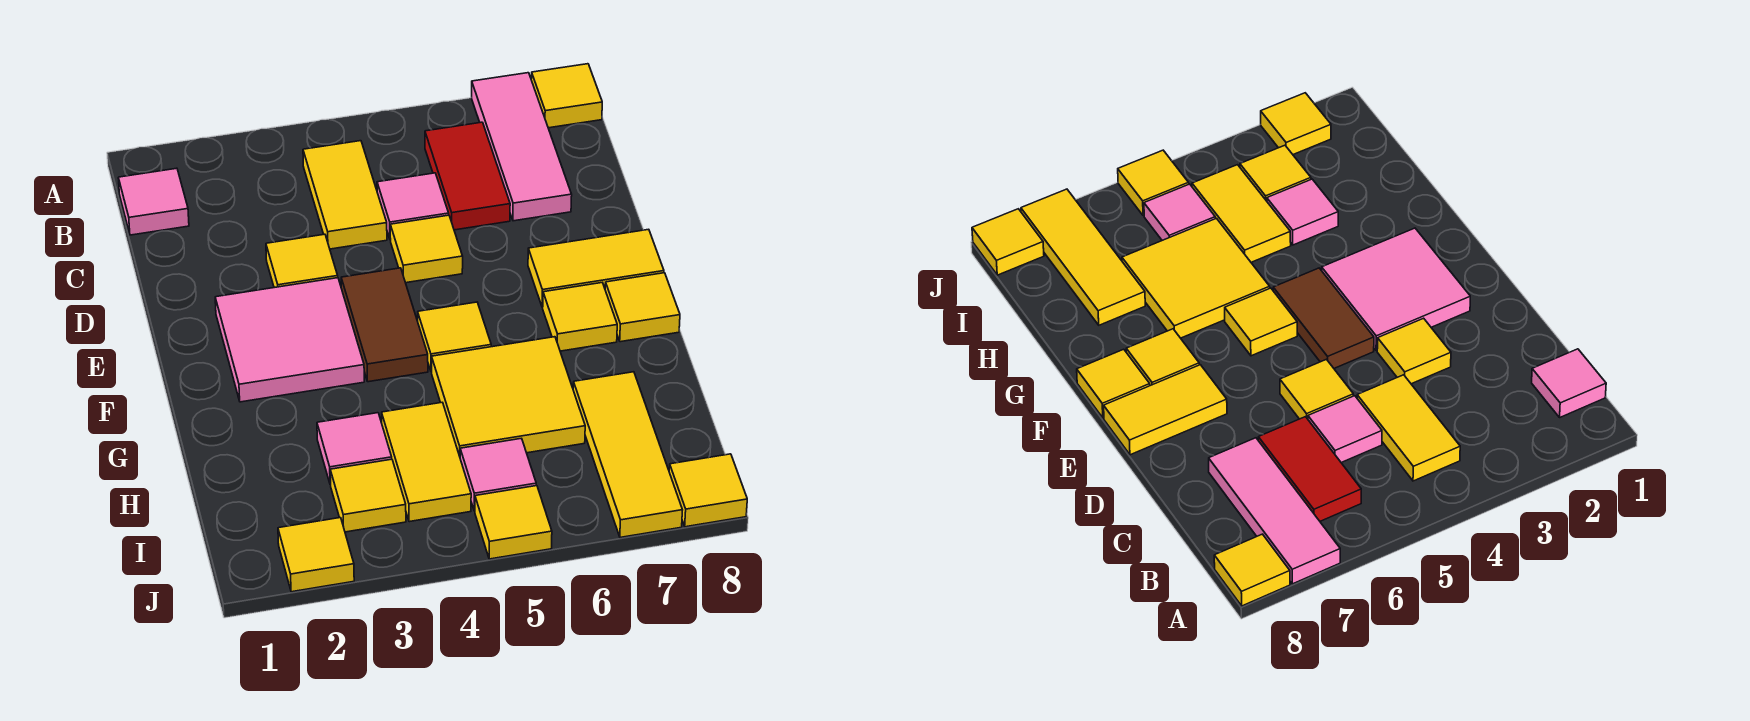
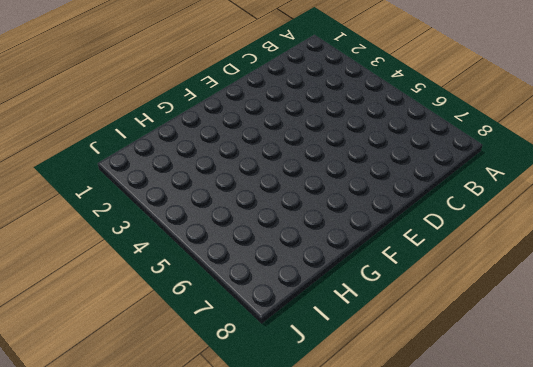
none -> pink tile A7:C7 level 1
none -> yellow tile A8 level 1
none -> pink tile B1 level 1

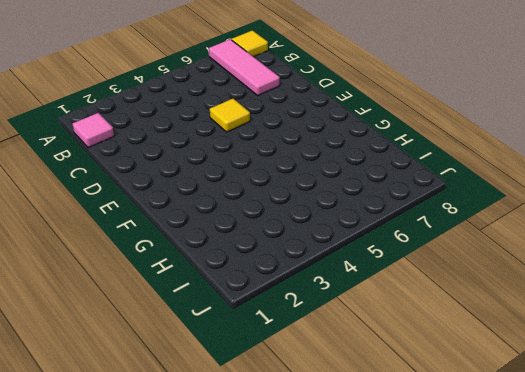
none -> yellow tile B4:C4 level 1
none -> red tile B6:C6 level 1
none -> pink tile C5 level 1

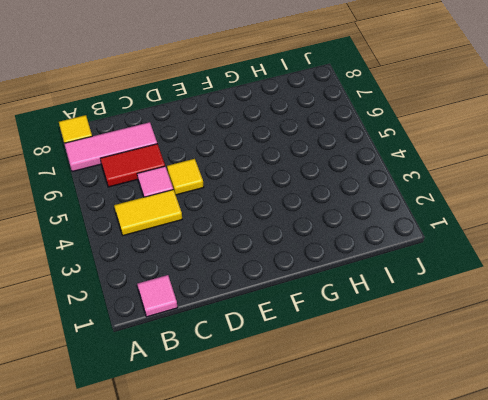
none -> yellow tile D3 level 1
none -> pink tile E2:F3 level 1
none -> brown tile E4:F4 level 1

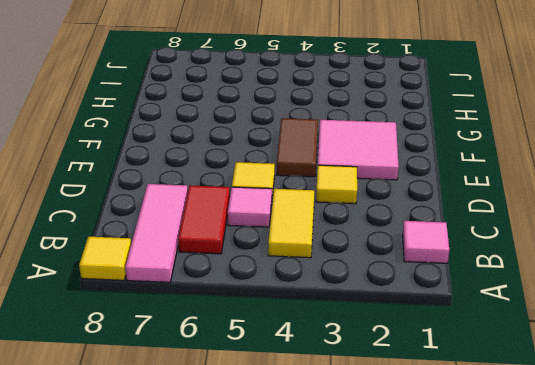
none -> yellow tile E7:E8 level 1
none -> yellow tile F5 level 1
none -> yellow tile F7 level 1

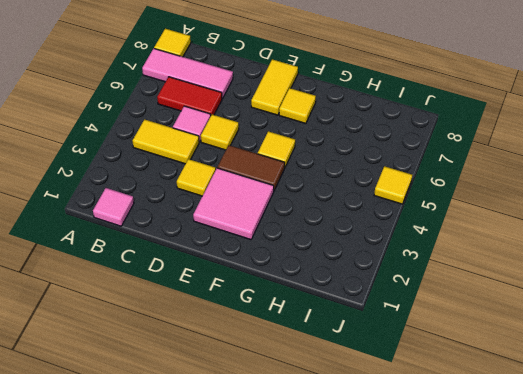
none -> yellow tile F8 level 1
none -> yellow tile G5:H6 level 1
none -> pink tile H3 level 1

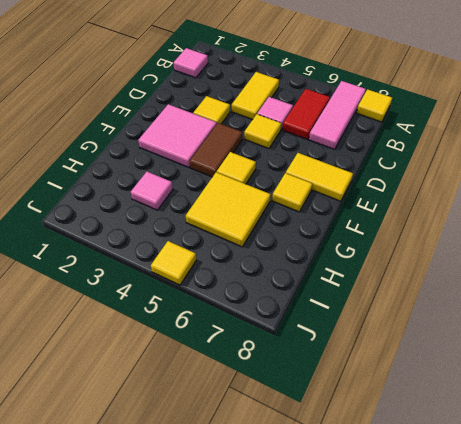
none -> yellow tile F8 level 1
none -> yellow tile H4:I4 level 1
none -> yellow tile H7:J7 level 1

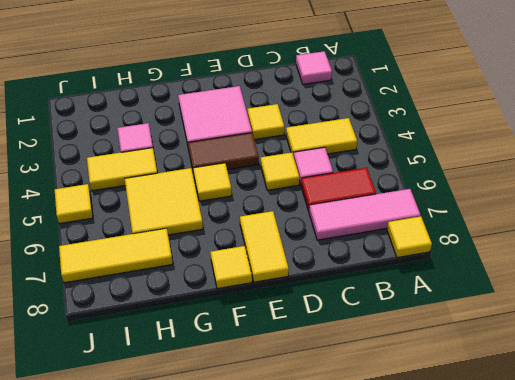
none -> yellow tile F7 level 1
none -> yellow tile I3 level 1
none -> pink tile I5 level 1

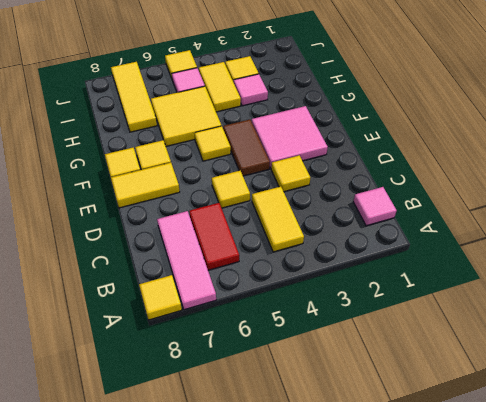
none -> pink tile C5 level 1
none -> yellow tile J2 level 1
none -> yellow tile J8 level 1

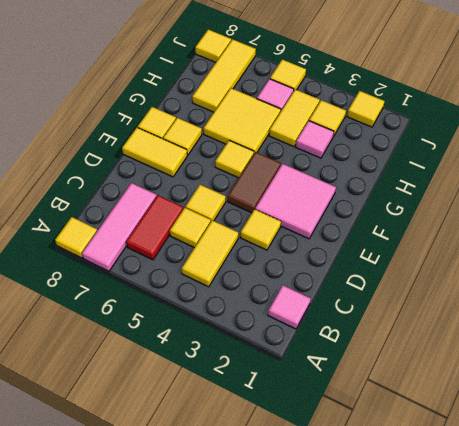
yellow tile C5 level 1 -> pink tile C5 level 1

